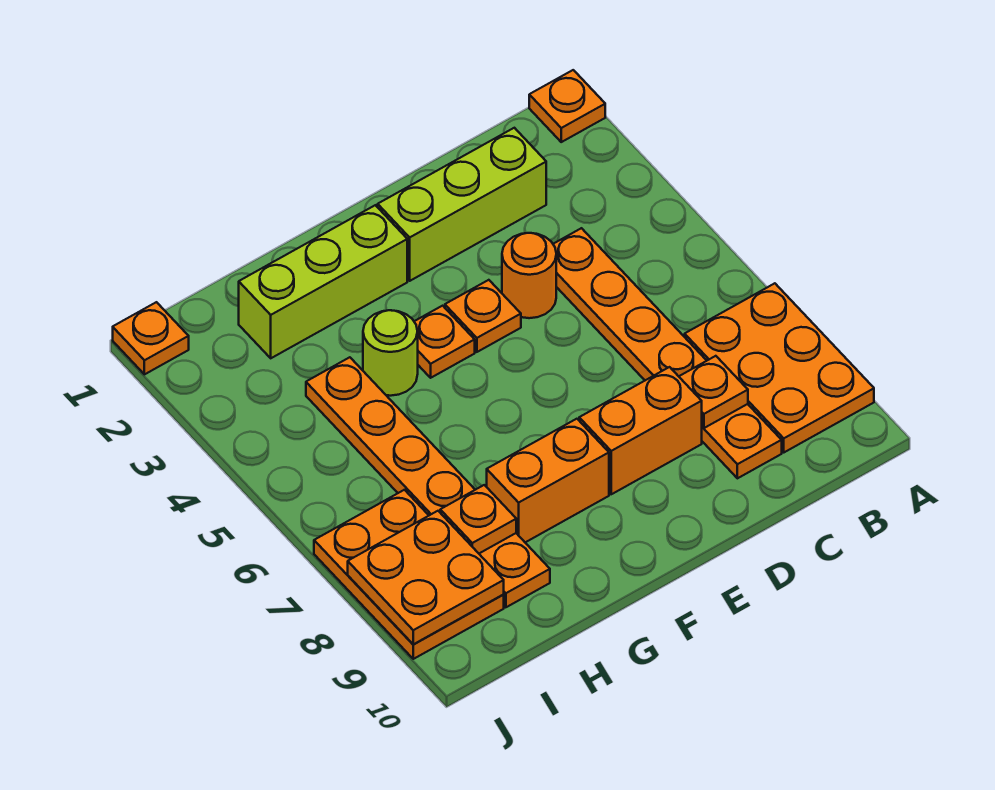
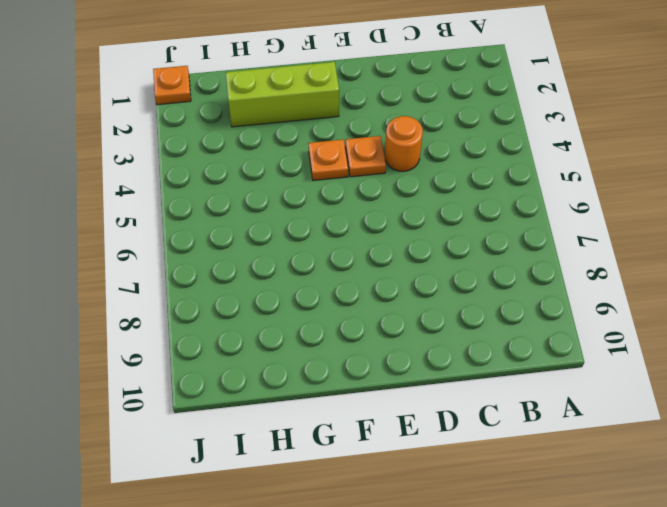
none -> orange plate A1 level 1
none -> orange plate A7:B9 level 1
none -> lime brick C2:E2 level 1

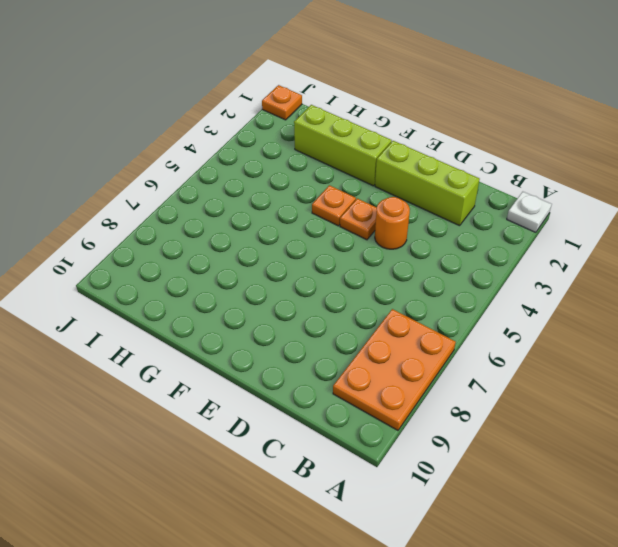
white plate A1 level 1 -> orange plate A1 level 1
none -> orange plate C4:C9 level 1
none -> orange brick D8:E8 level 1
none -> orange brick F8:G8 level 1

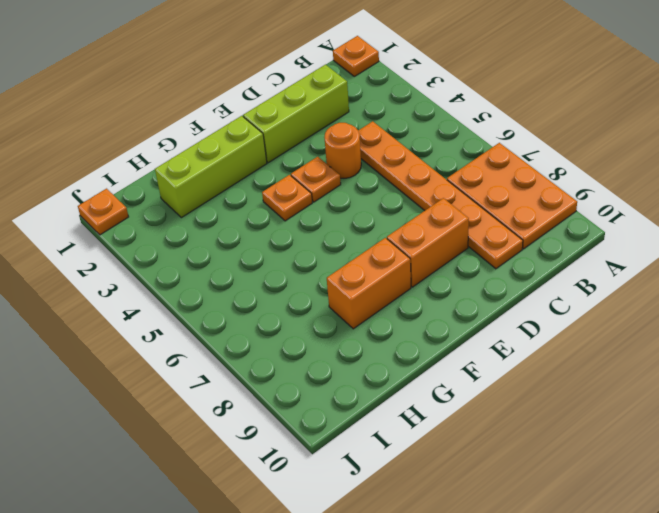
none -> lime round brick G4 level 1
none -> orange plate H4:H9 level 1
none -> orange plate I7:J9 level 1

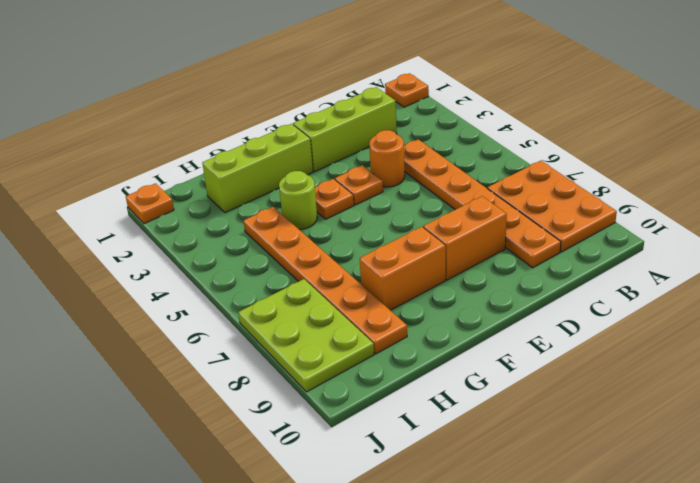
lime plate I7:J9 level 1 -> orange plate I7:J9 level 1
none -> orange plate C8 level 2
none -> orange plate H8 level 2
none -> orange plate I8:J9 level 2

